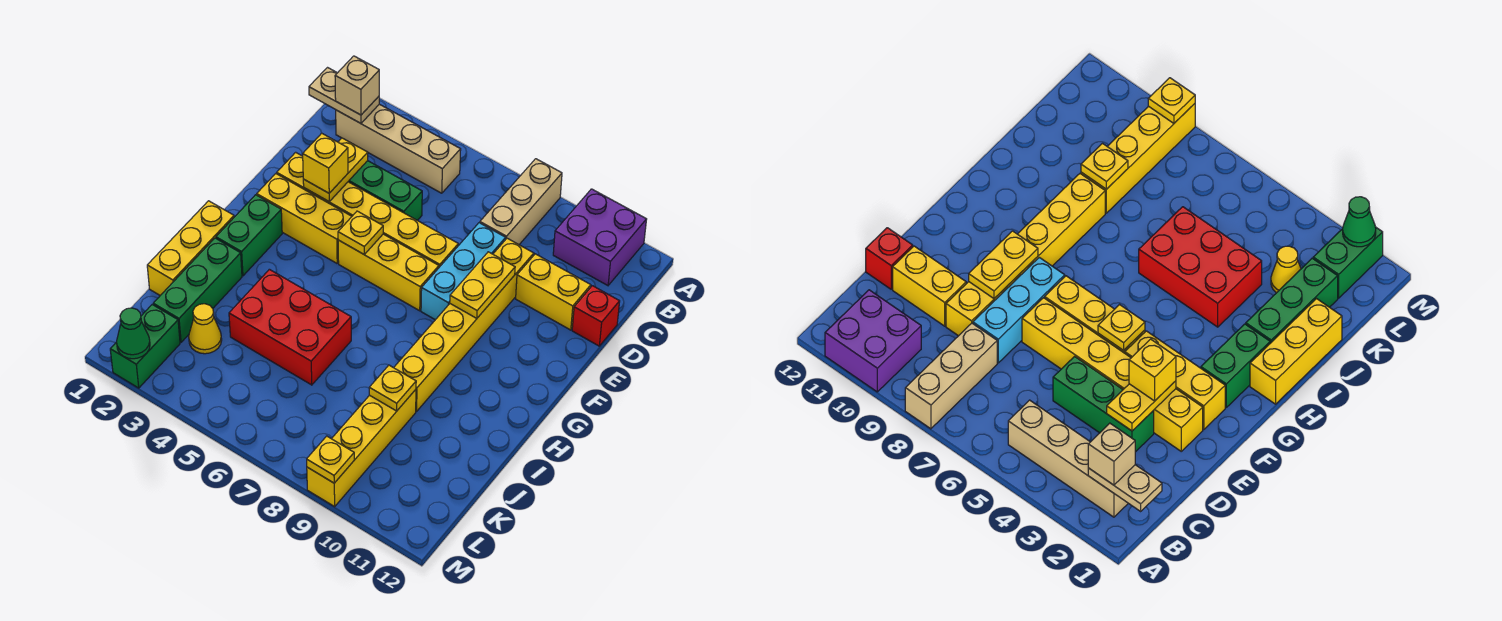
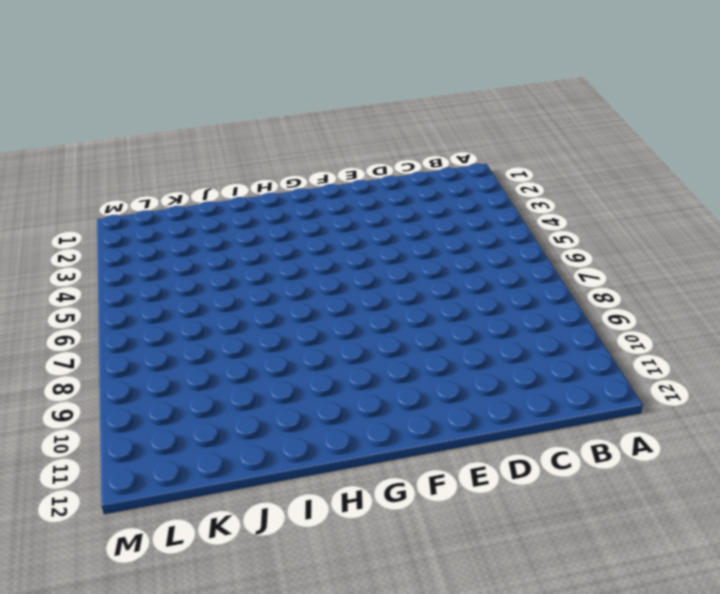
none -> tan brick A8:C8 level 1
none -> purple brick A10:B11 level 1
none -> tan brick B2:B5 level 1

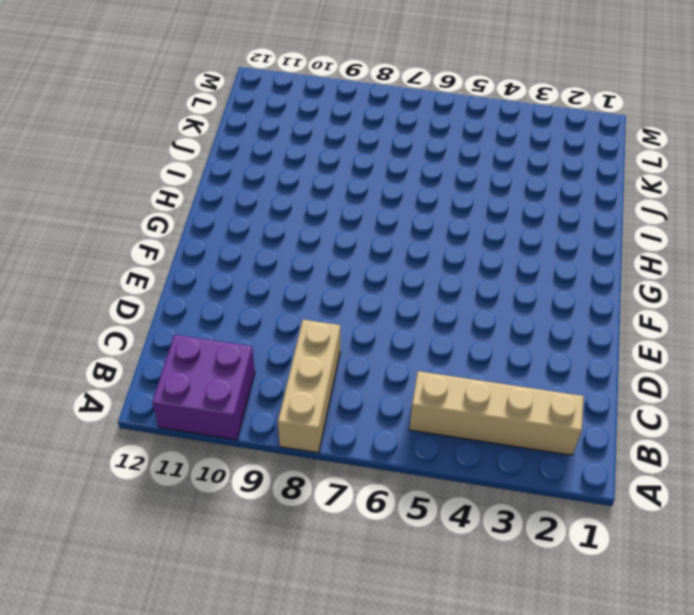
none -> green brick D3:D5 level 1
none -> cyan brick D8:F8 level 1
none -> yellow brick D9:I9 level 1

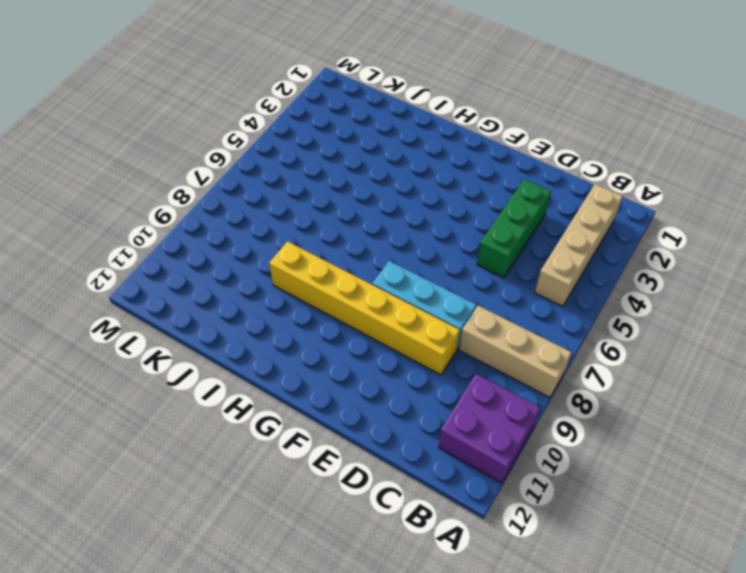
none -> yellow brick D10:D11 level 1
none -> red brick D12 level 1
none -> yellow brick E2:E7 level 1

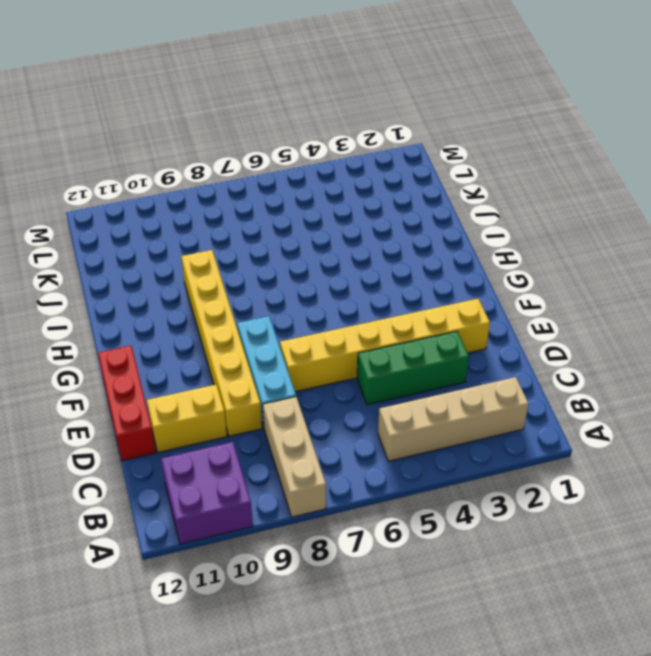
red brick D12:F12 level 1 -> red brick D12 level 1
none -> yellow brick F2:F4 level 1
none -> yellow brick F5:F7 level 1
none -> green brick G2:H2 level 1

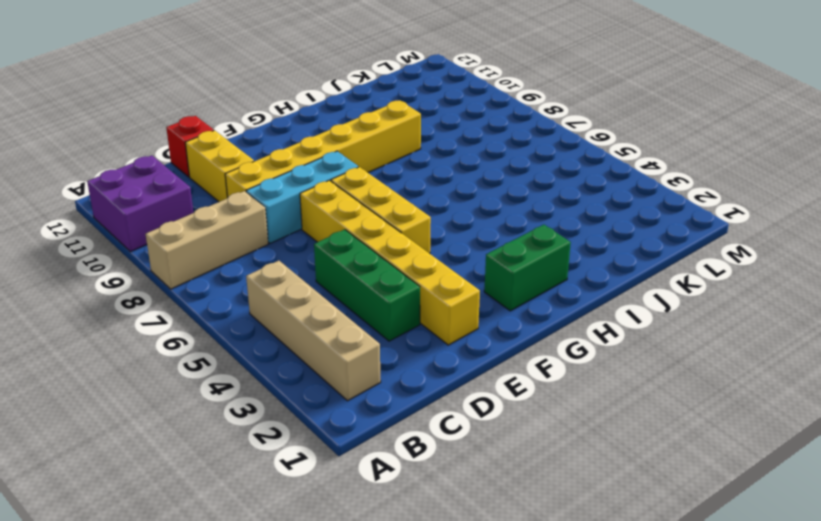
none -> yellow brick F2:F4 level 1
none -> yellow brick H1:J1 level 1
none -> green brick I2:K2 level 1

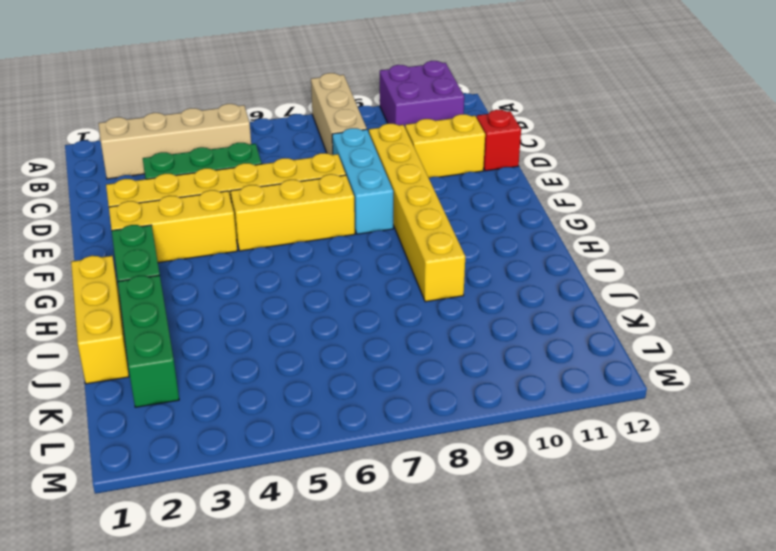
none -> red brick I4:J6 level 1
none -> yellow brick J9:M9 level 1
none -> yellow cone K3 level 1

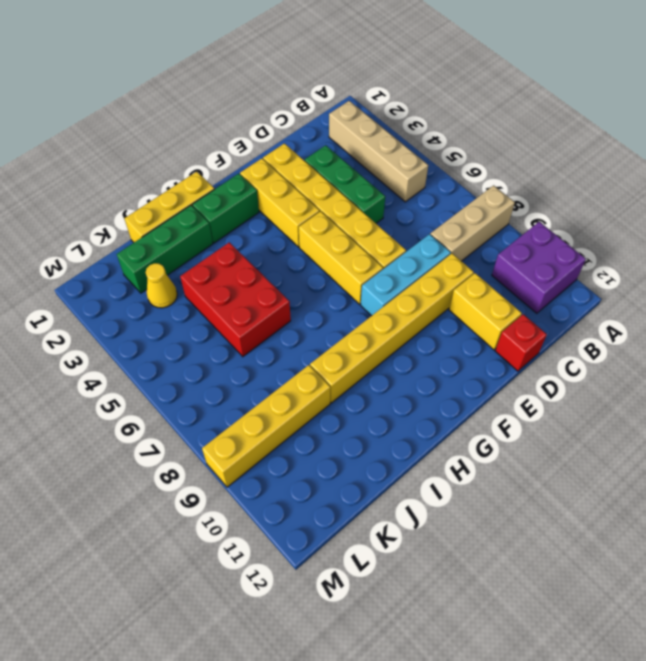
none -> green brick L2:M2 level 1
none -> tan plate B1:B2 level 2
none -> yellow plate D3:E3 level 2

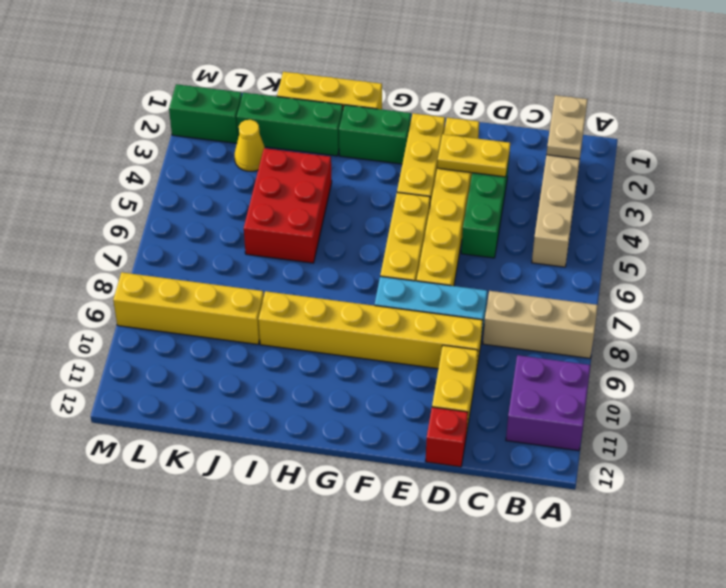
none -> yellow plate E9:F9 level 2
none -> yellow plate F5 level 2
none -> yellow plate J9 level 2

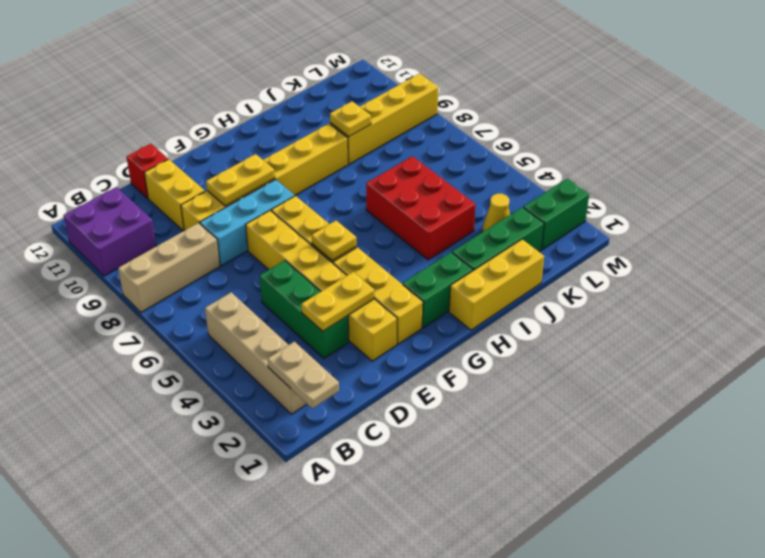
none -> green cone M2 level 2
none -> yellow plate M9 level 2
none -> tan brick B2 level 3

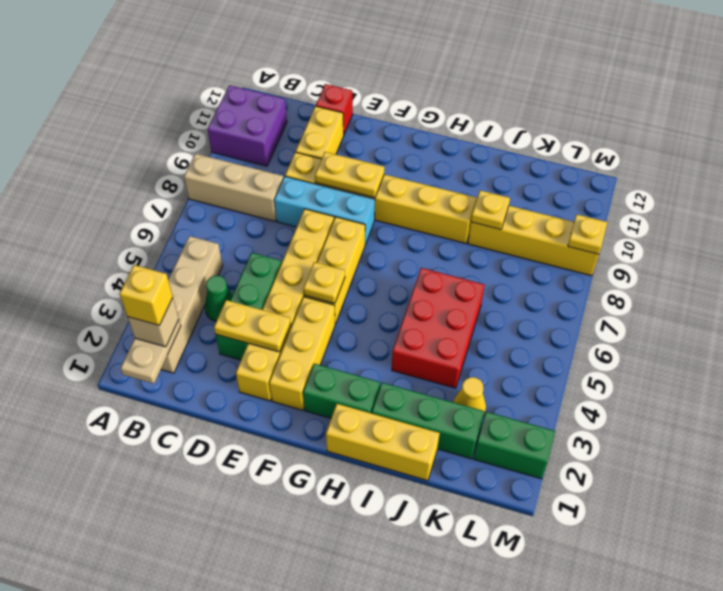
yellow brick B2 level 4 -> yellow brick E3 level 3
green cone C4 level 1 -> green cone M2 level 2

